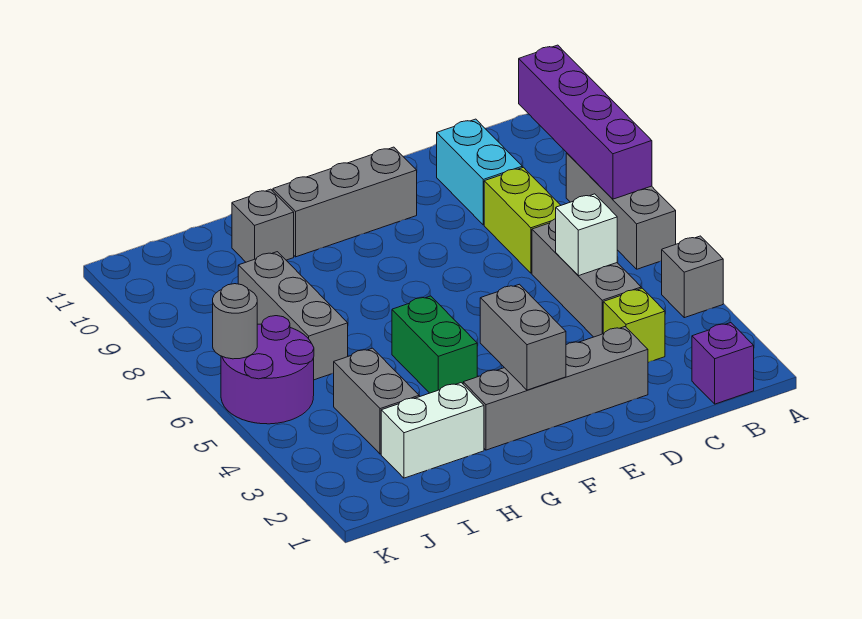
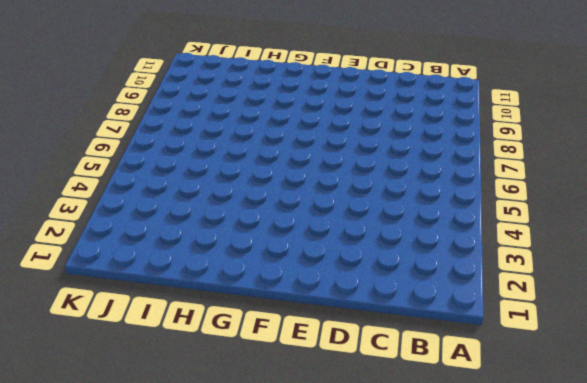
none -> grey brick A4 level 1
none -> grey brick A6:A8 level 1
none -> purple brick B1 level 1

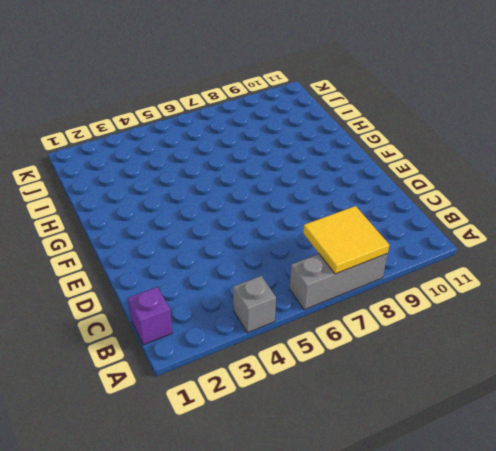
yellow tile A7:B8 level 2 -> purple brick A7:A10 level 2
none -> lime brick C3 level 1
none -> grey brick C4:C6 level 1
none -> lime brick C7:C8 level 1

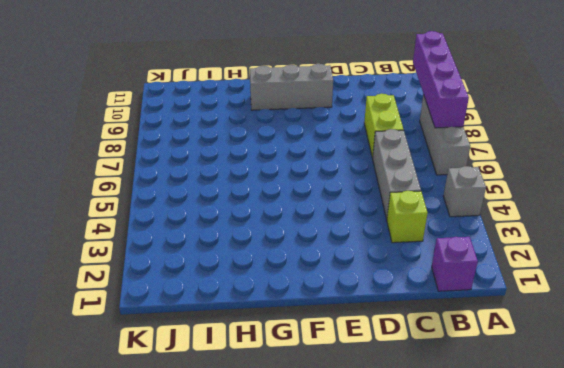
none -> cyan brick C9:C10 level 1
none -> grey brick D2:G2 level 1
none -> green brick G4:G5 level 1

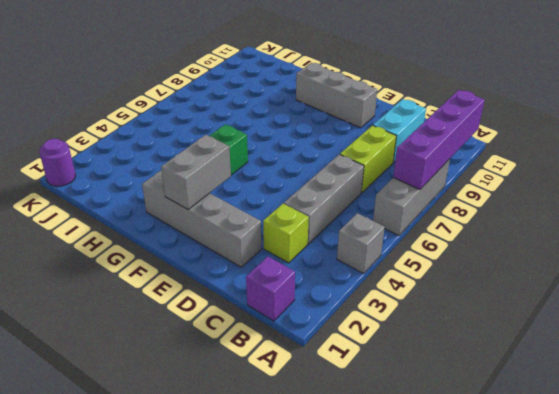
purple round brick K1 level 1 -> none
none -> white brick H2:I2 level 1
none -> grey brick H10 level 1
none -> grey brick I3:I4 level 1

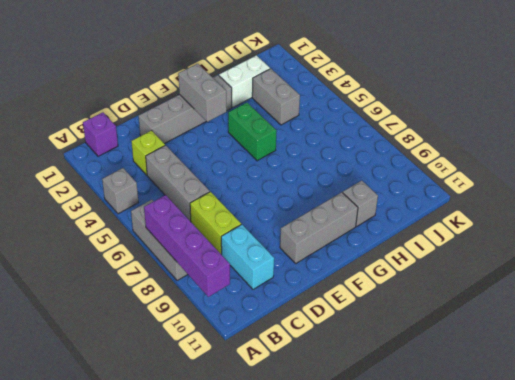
none -> grey brick I6:I8 level 1
none -> purple round brick J5:K6 level 1
none -> white brick C5 level 2

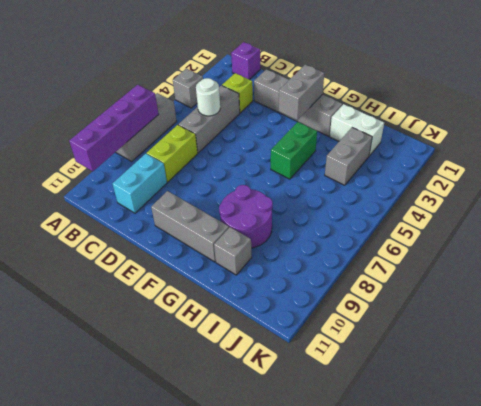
white round brick C5 level 2 -> white brick C5 level 2
purple round brick G8:H9 level 1 -> purple round brick J5:K6 level 1
none -> grey brick I6:I8 level 1
none -> grey round brick K6 level 2

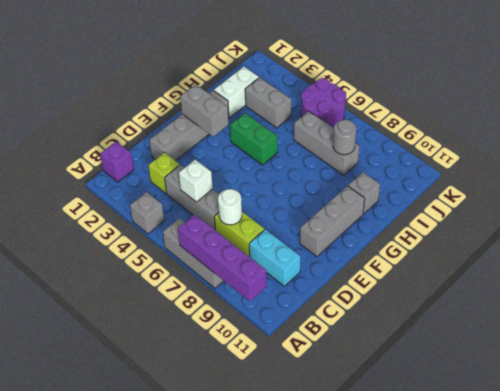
white round brick C7 level 2 -> none
grey round brick I8 level 2 -> grey round brick K6 level 2

